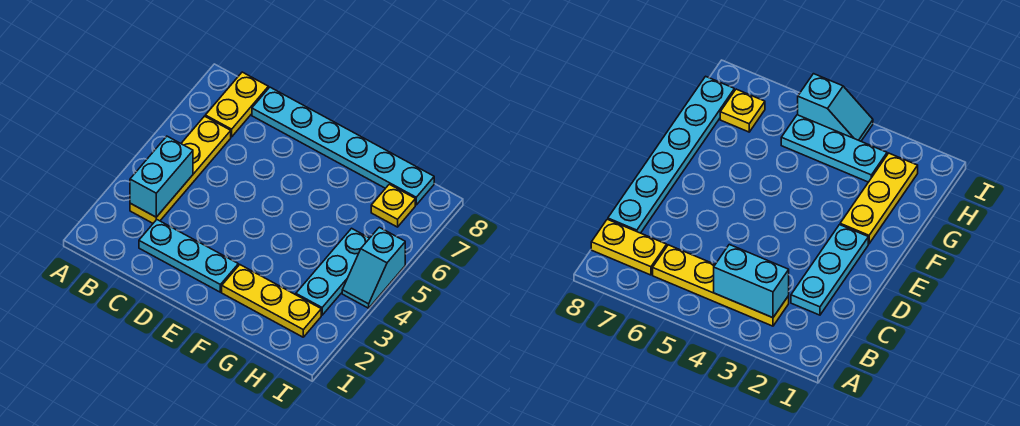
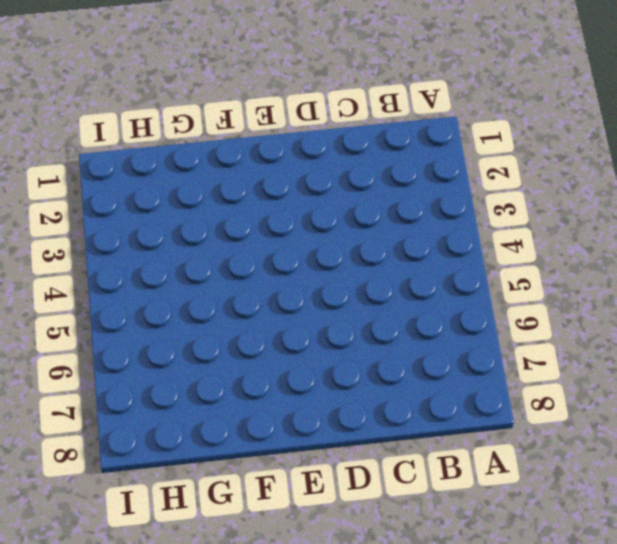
none -> yellow plate B3:B6 level 1
none -> yellow plate B7:B8 level 1

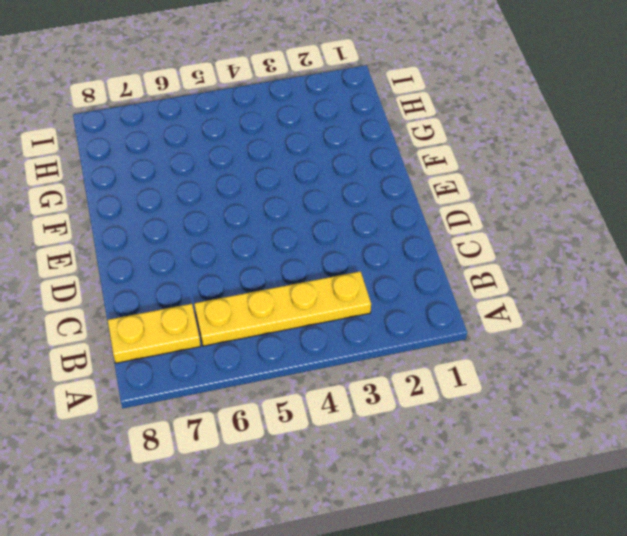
none -> cyan plate C2:E2 level 1
none -> cyan plate C8:H8 level 1

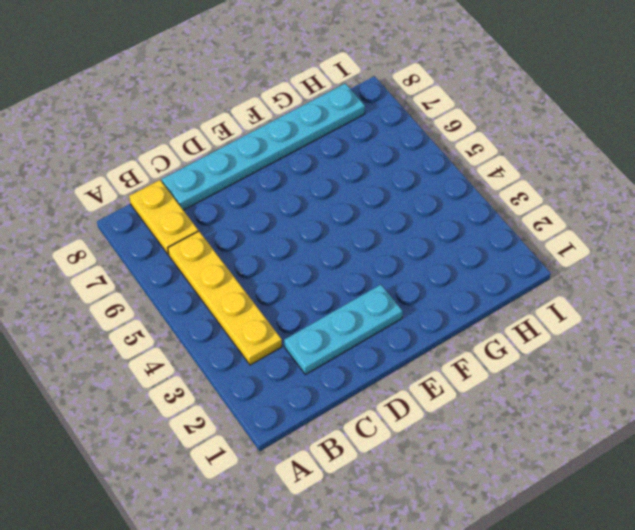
none -> yellow plate F2:H2 level 1
none -> cyan plate H3:H5 level 1

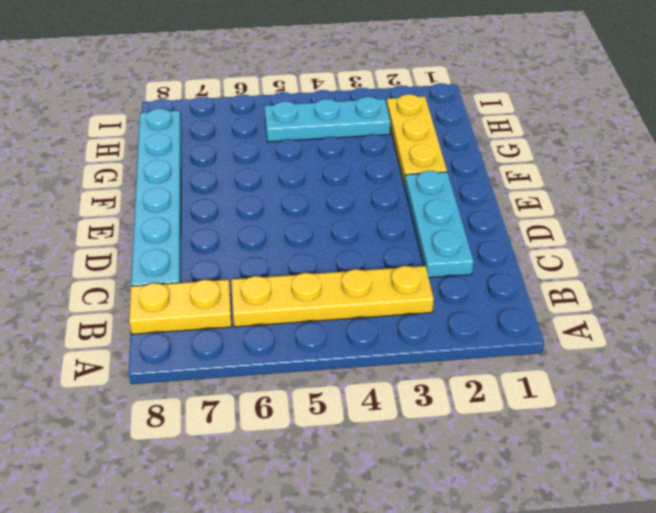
none -> yellow plate H7 level 1
none -> cyan slope I4:I5 level 1 top 5

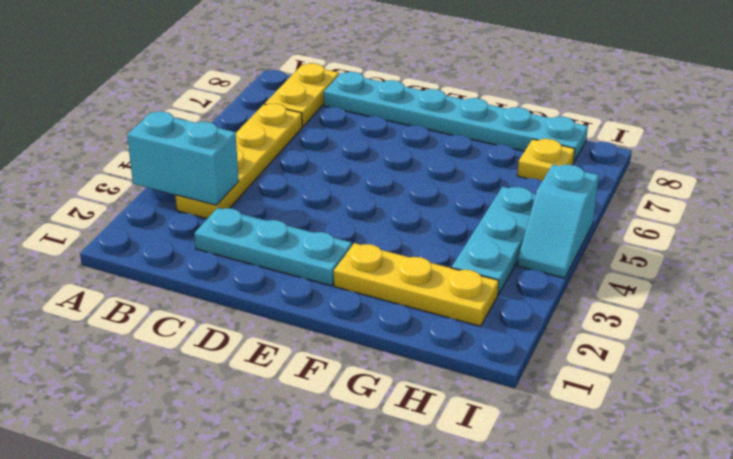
cyan brick A3:B3 level 2 -> cyan brick B3:B4 level 2

